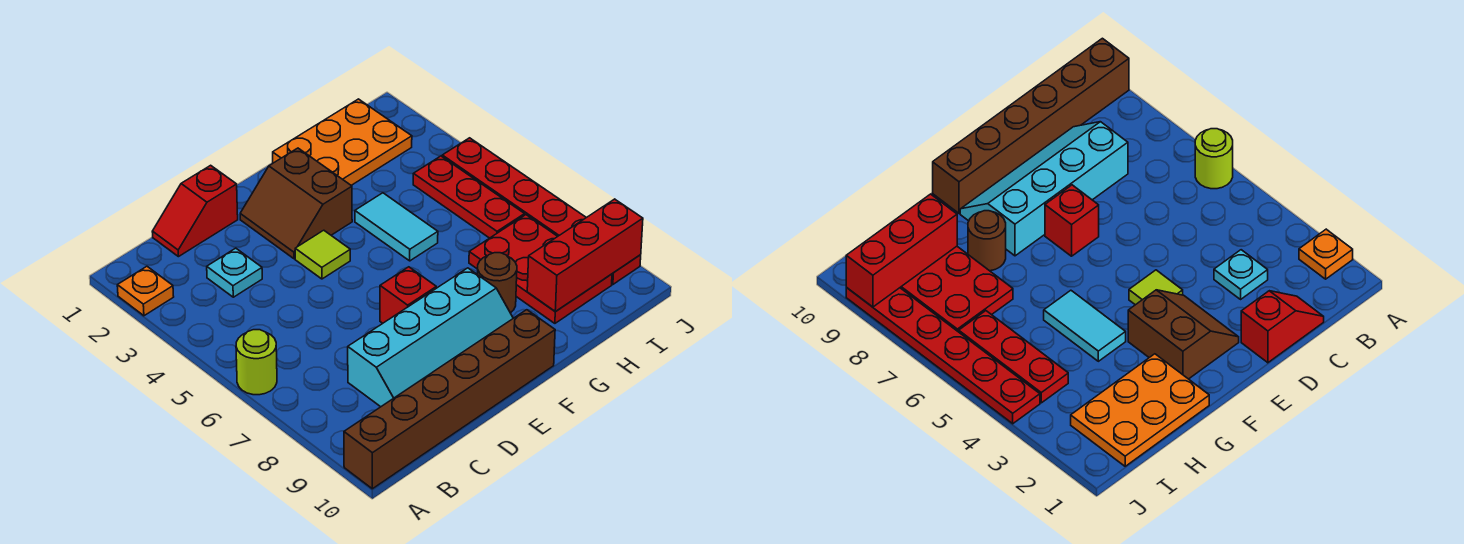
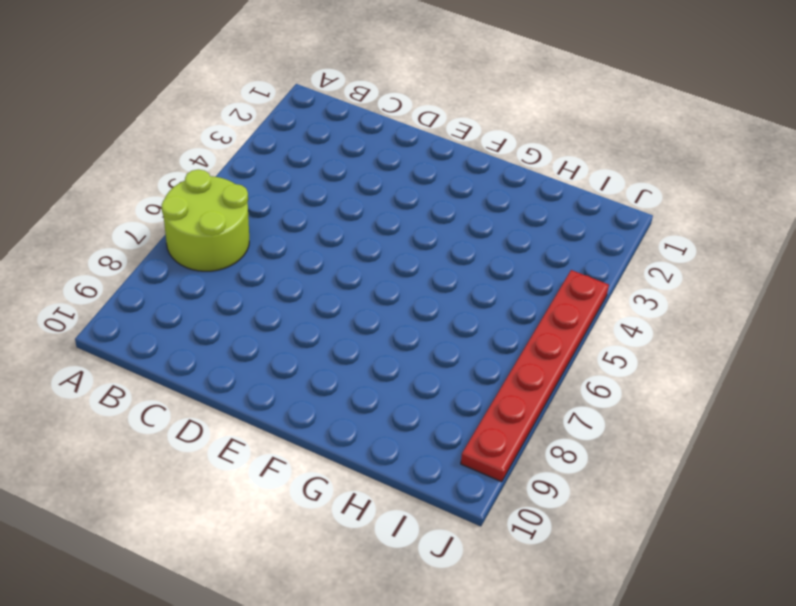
lime round brick A6:B7 level 1 -> lime round brick A6 level 1
none -> orange plate A2 level 1
none -> brown brick A10:F10 level 1
none -> red slope C1:D1 level 1 top D

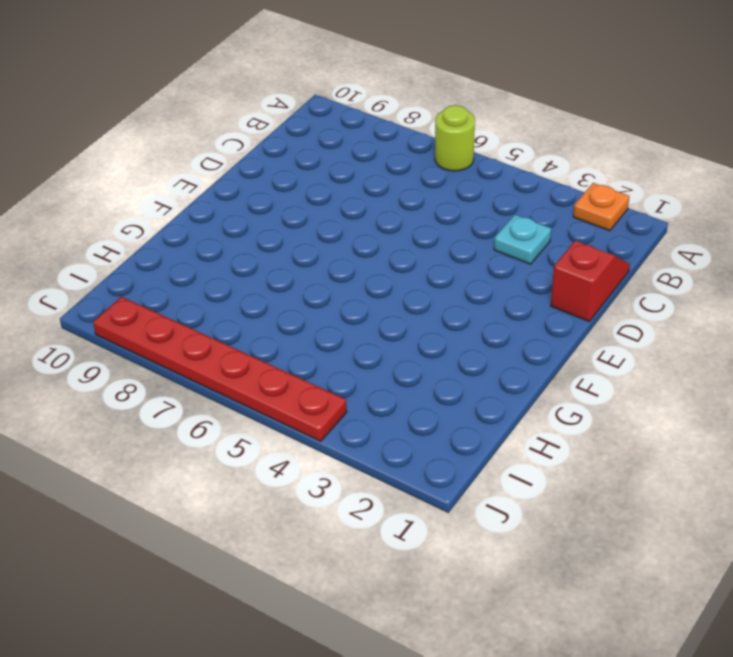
none -> brown brick A10:F10 level 1
none -> cyan slope C8:F9 level 1 top 8
none -> brown slope E2:F3 level 1 top F

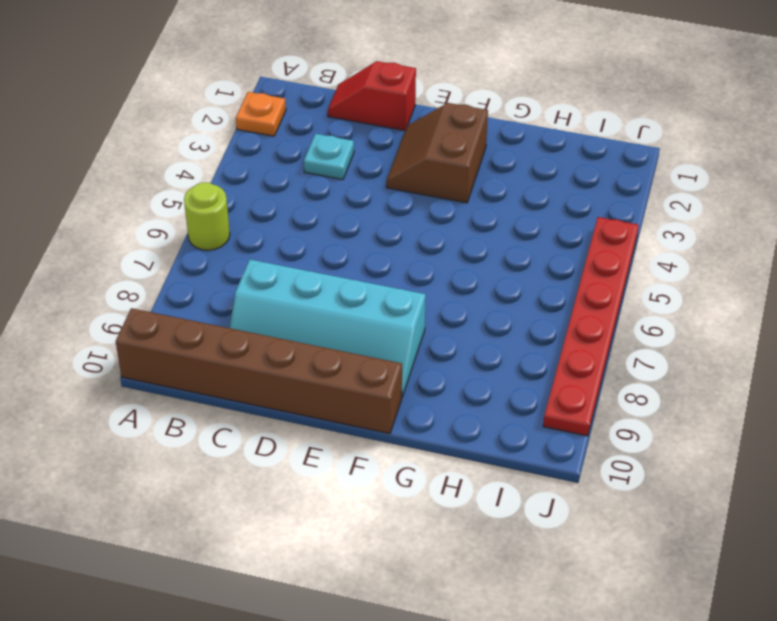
none -> lime tile E4 level 1
none -> red brick E7 level 1
none -> orange plate G1:I2 level 1

